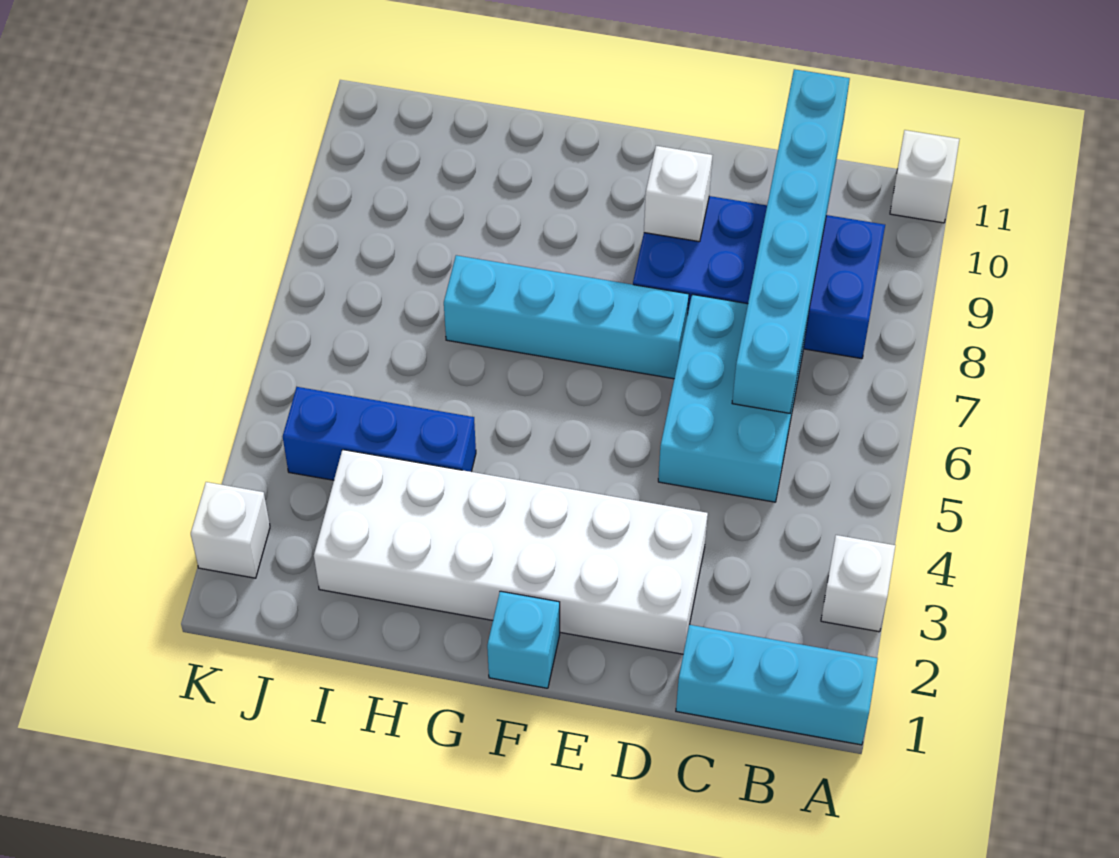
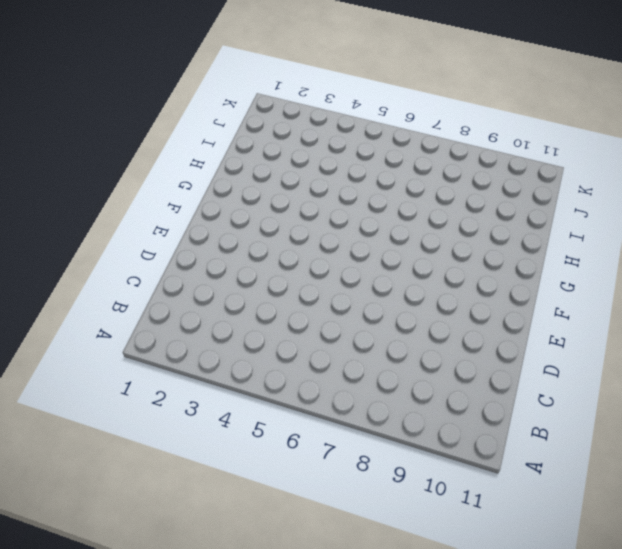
none -> cyan brick A1:C1 level 1
none -> white brick A3 level 1
none -> white brick A11 level 1

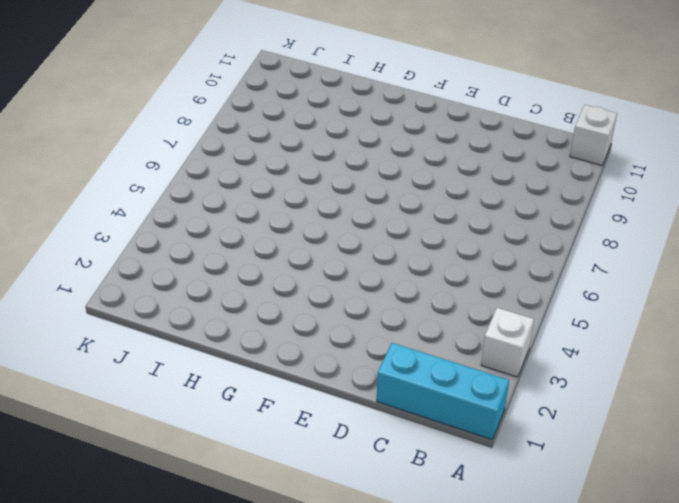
none -> blue brick B8:E9 level 1
none -> cyan brick C5:D7 level 1
none -> white brick D2:I3 level 1

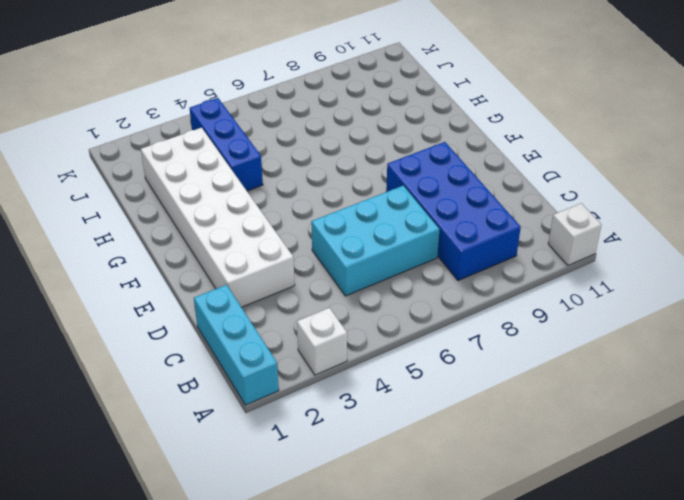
none -> cyan brick E7:H7 level 1
none -> cyan brick F1 level 1
none -> white brick K2 level 1

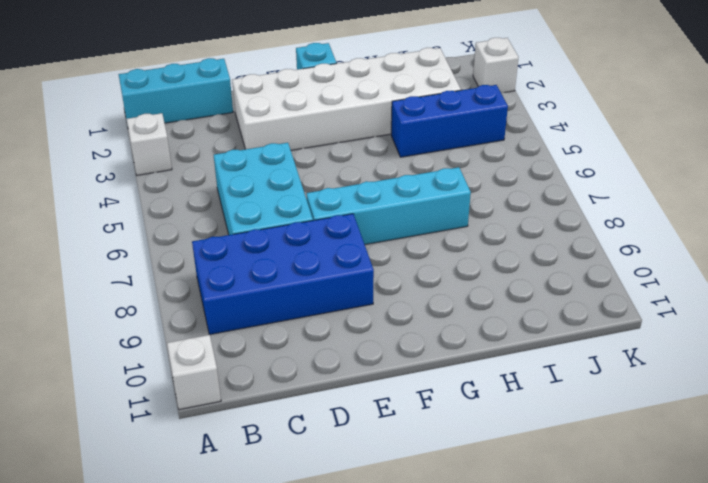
none -> cyan brick C6:C11 level 2
none -> white brick E9 level 2

